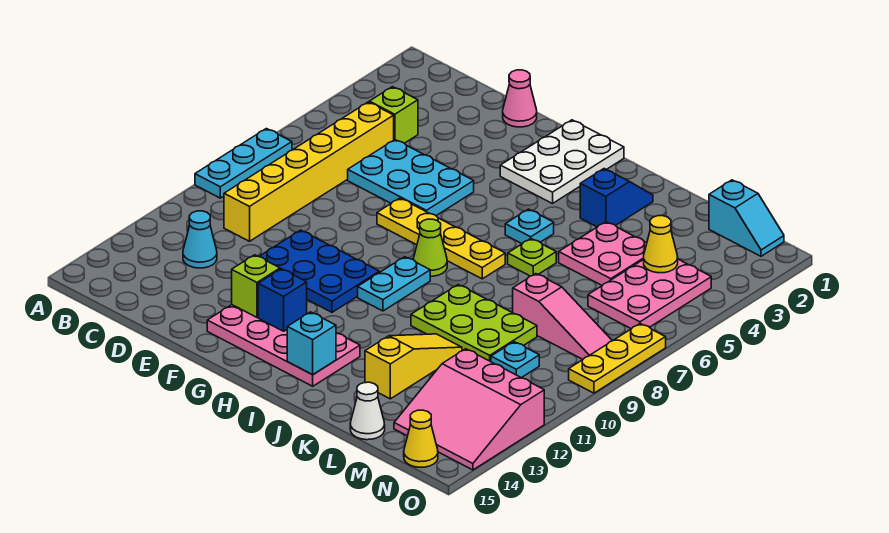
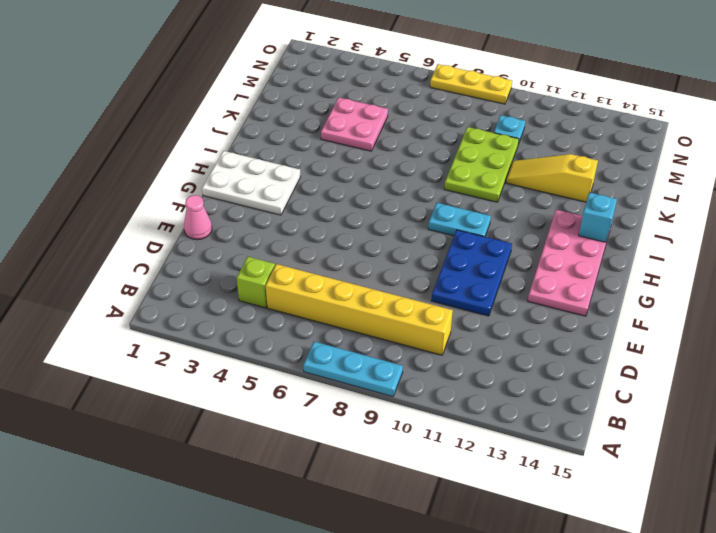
none -> cyan cone C12 level 1
none -> cyan plate D5:F6 level 1
none -> yellow plate F7:I7 level 1
none -> lime cone H8 level 1

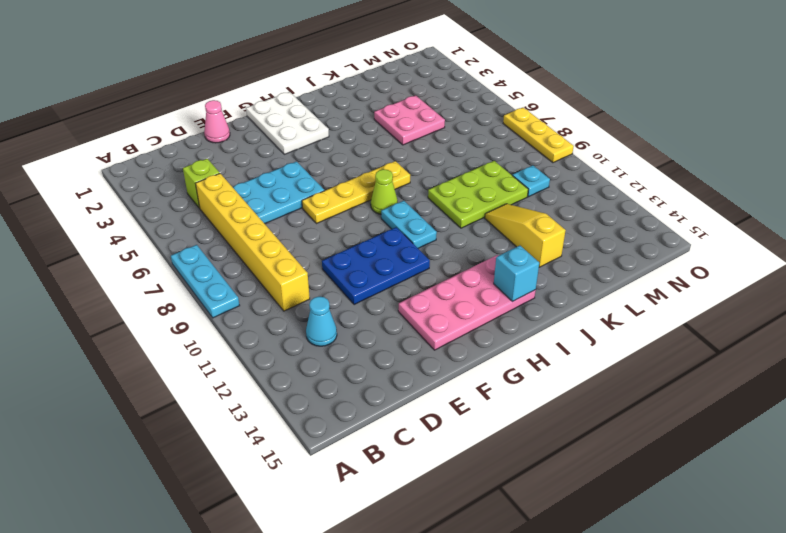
none -> cyan plate I5 level 1
none -> blue slope J2:J3 level 1 top 3
none -> lime plate J6 level 1
none -> pink slope L8:N8 level 1 top L

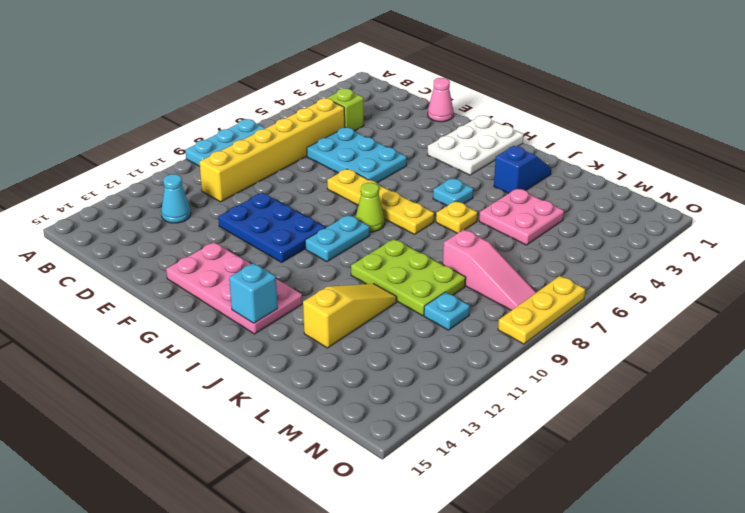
yellow plate J6 level 1 -> lime plate J6 level 1
none -> white cone L15 level 1
none -> cyan slope M1:N1 level 1 top M
none -> pink plate M4:N6 level 1
none -> pink slope M12:O14 level 1 top 12

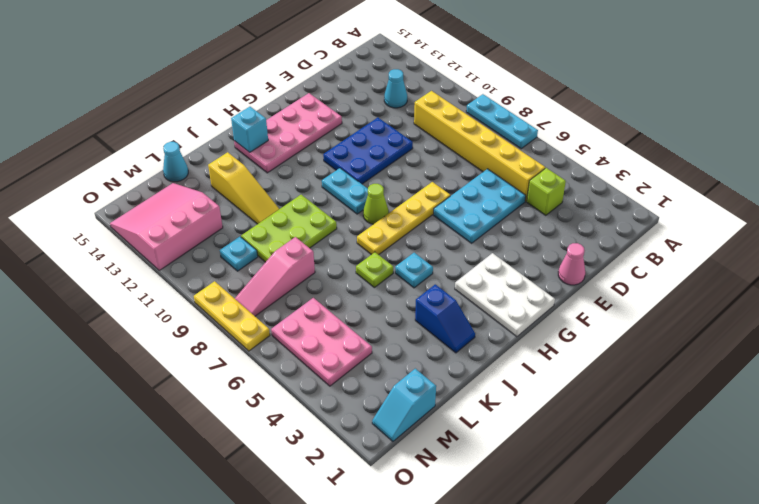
cyan cone L15 level 1 -> white cone L15 level 1
none -> pink plate K4:L5 level 1
none -> yellow cone N15 level 1
none -> lime brick F13 level 2
none -> blue brick G13 level 2

